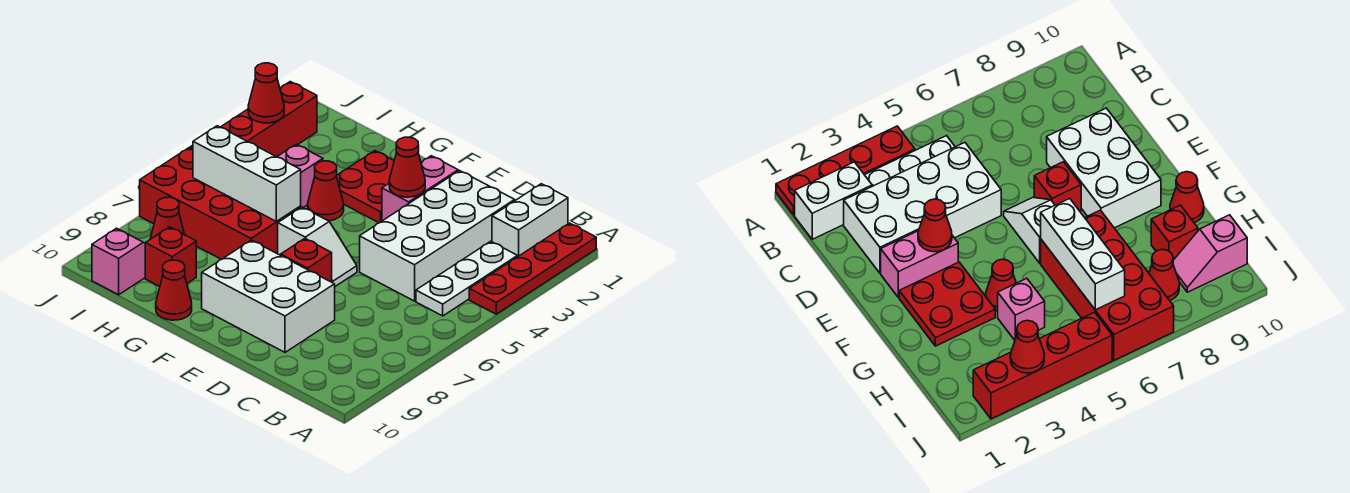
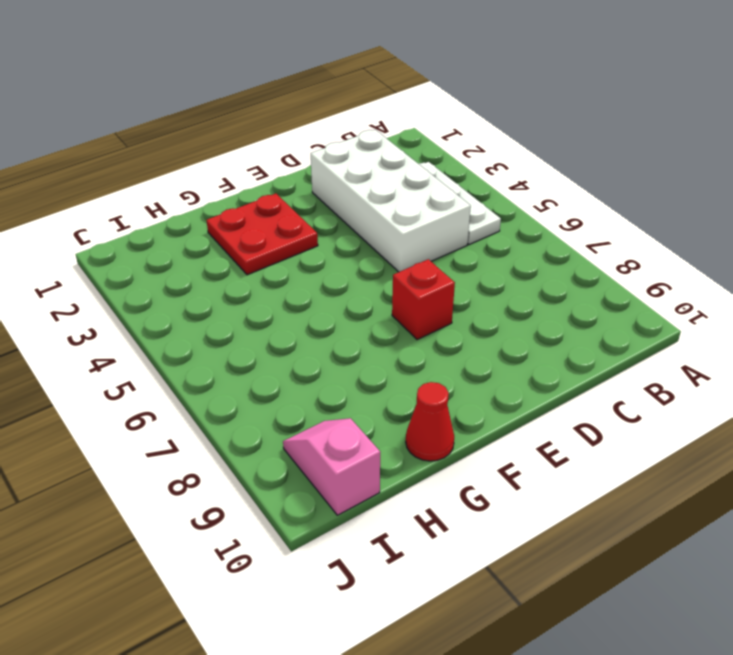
none -> red plate A1:A4 level 1
none -> white brick B1:B2 level 1
none -> white brick D8:F9 level 1

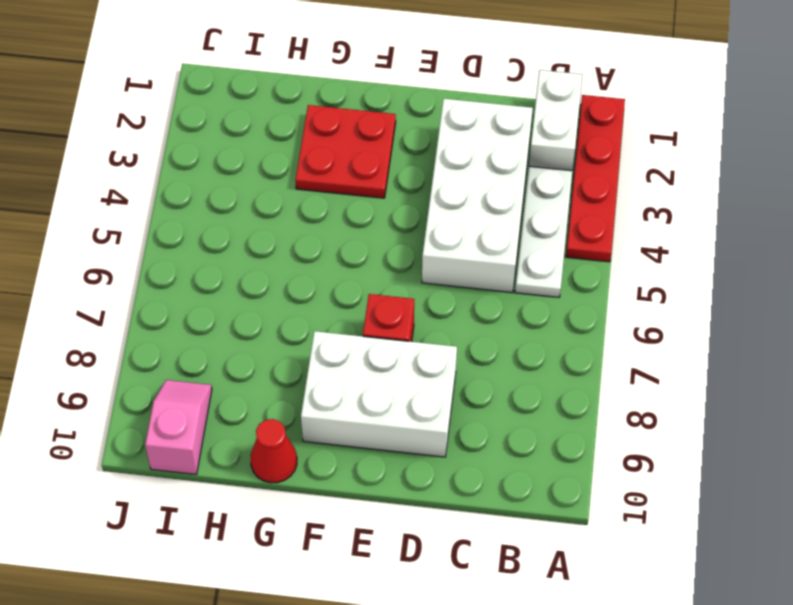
none -> pink brick E2:E3 level 1
none -> white slope E6:F6 level 1 top F
none -> red cone G4 level 1

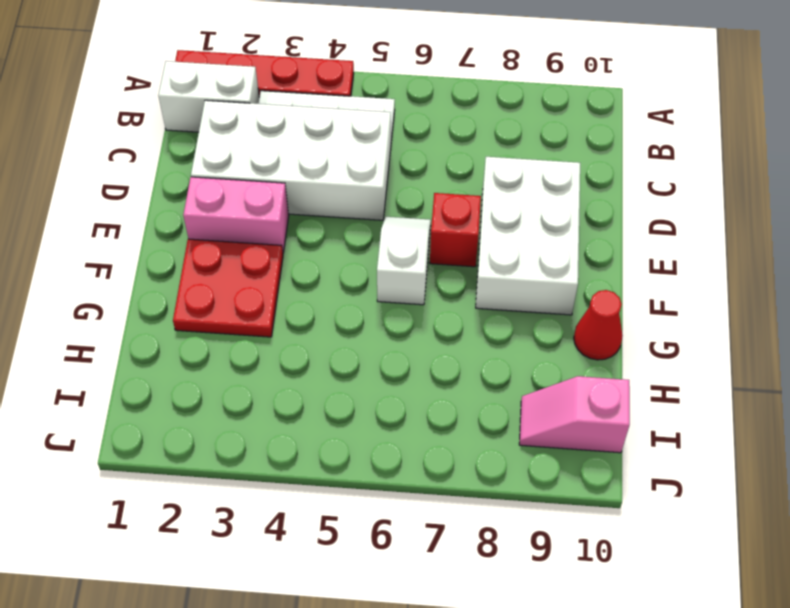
none -> red cone G4 level 1
none -> red brick G6:J7 level 1
none -> pink brick H4 level 1

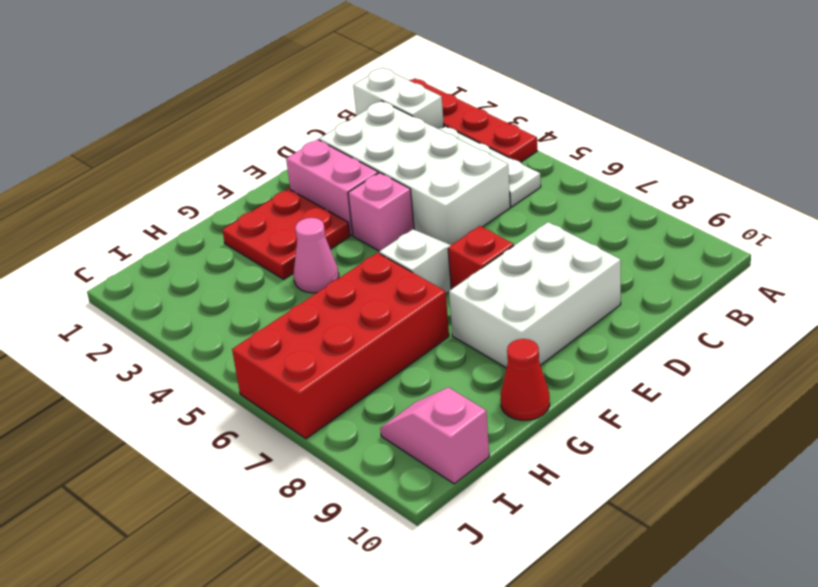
pink brick E4 level 1 -> pink brick H4 level 1
pink cone G4 level 1 -> red cone G4 level 1
none -> red brick H9 level 1
none -> red cone I8 level 1
none -> red brick J2:J5 level 1

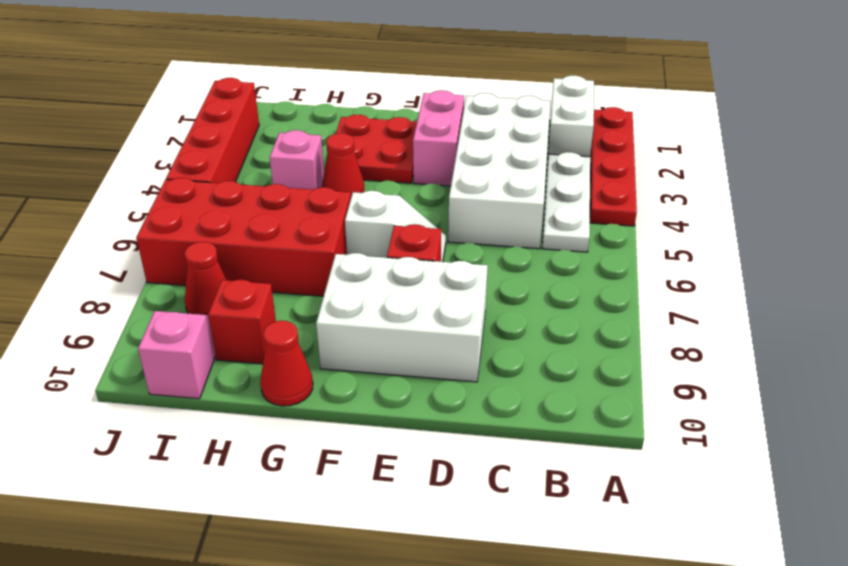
none -> red cone E3 level 2
none -> white brick G6:I6 level 2
none -> red cone J3 level 2

